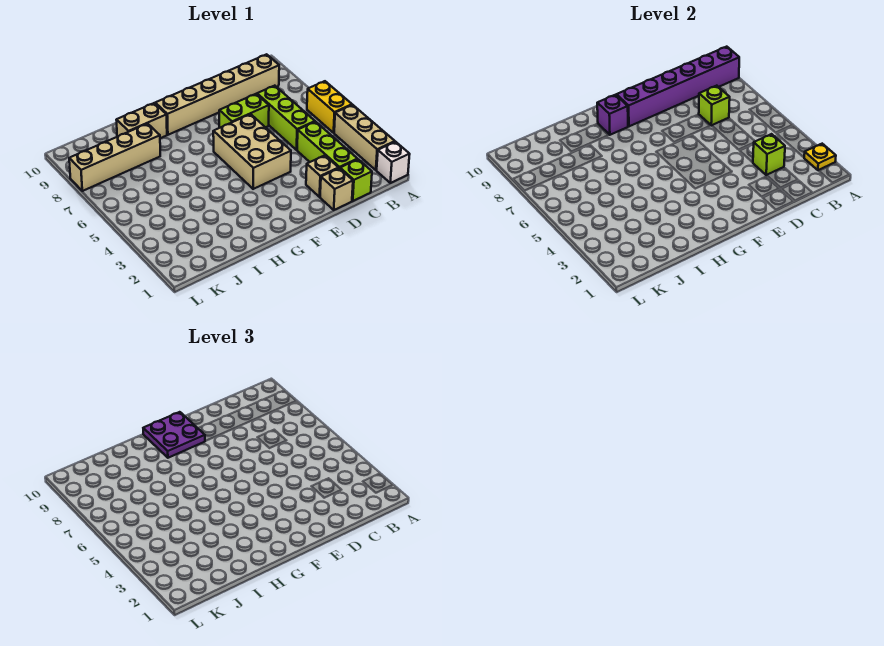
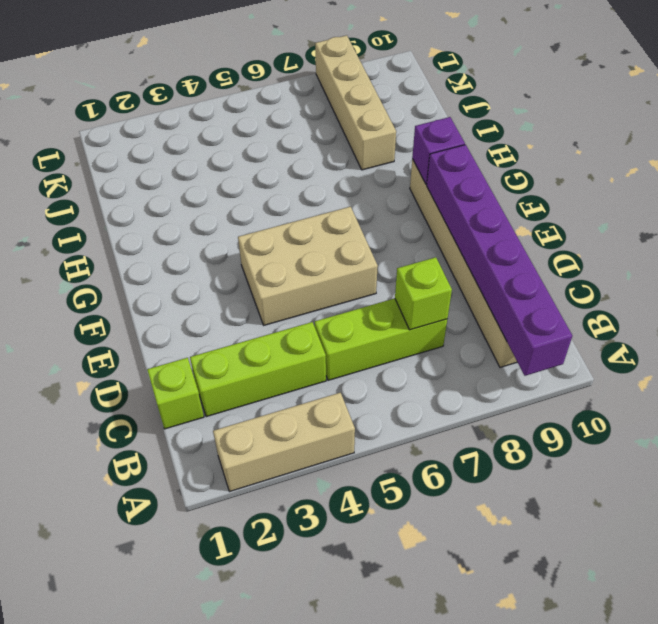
none -> white brick A1 level 1
none -> yellow brick A5:A6 level 1
none -> tan brick D1 level 1

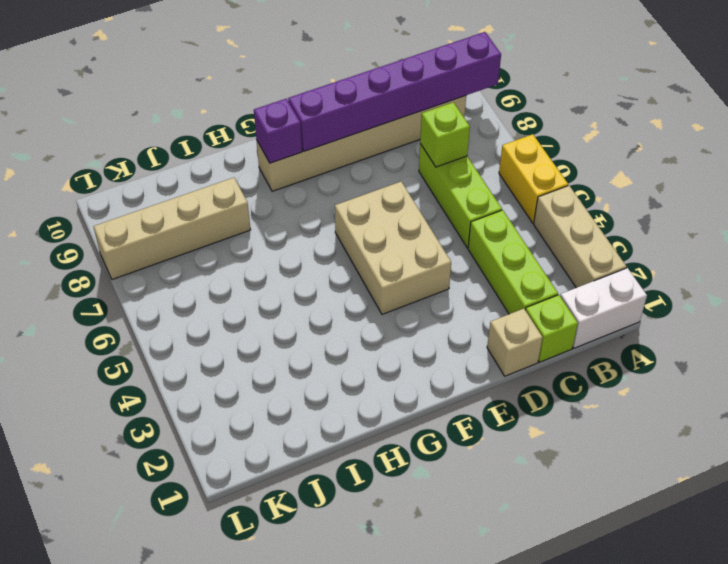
white brick A1:B1 level 1 -> white brick A1 level 1
none -> tan brick D2 level 1
none -> lime brick D7:E7 level 1
none -> tan brick H9:I9 level 1

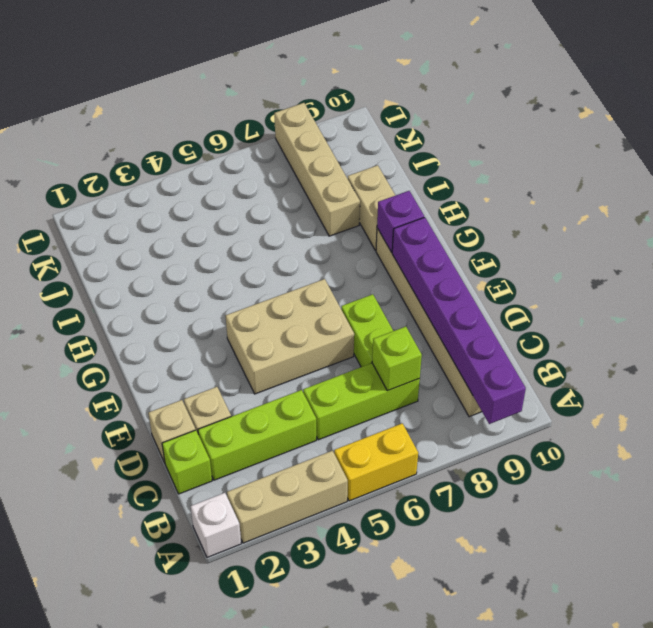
none -> yellow plate A2 level 2
none -> lime brick C3 level 2
none -> purple plate F9:G10 level 3

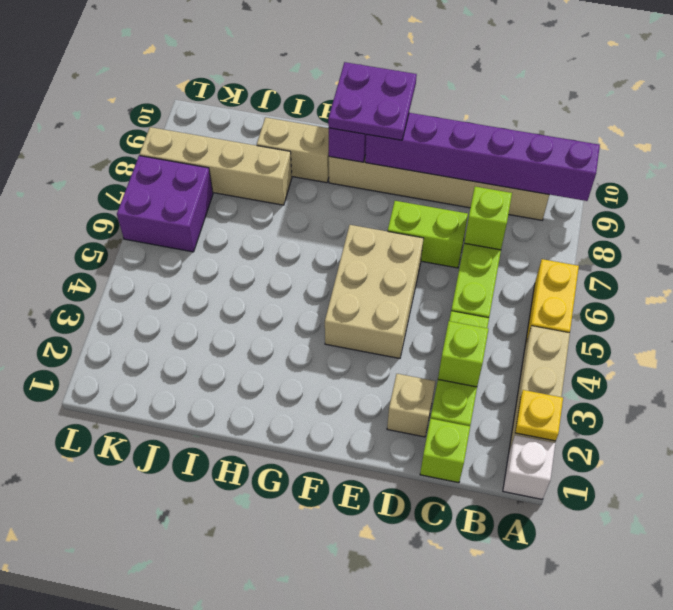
purple brick K6:L7 level 1 -> none
none -> tan brick D1 level 1

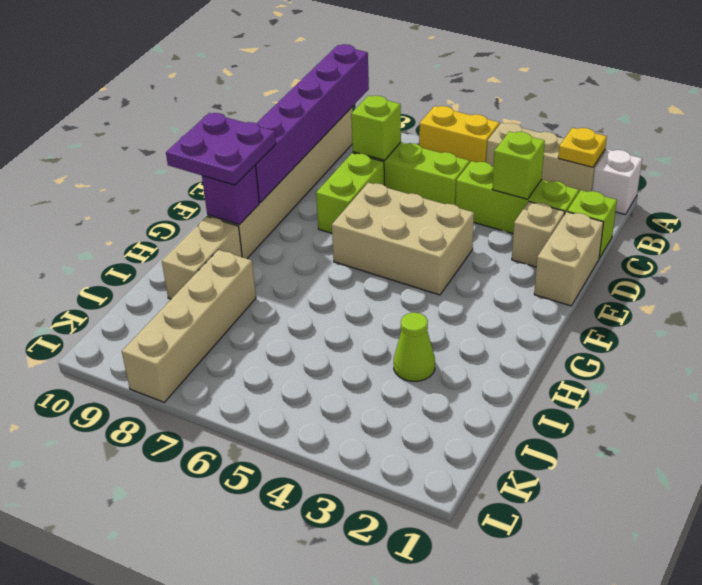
tan brick D1:E1 level 1 -> tan brick D1 level 1
lime cone I3 level 1 -> none

